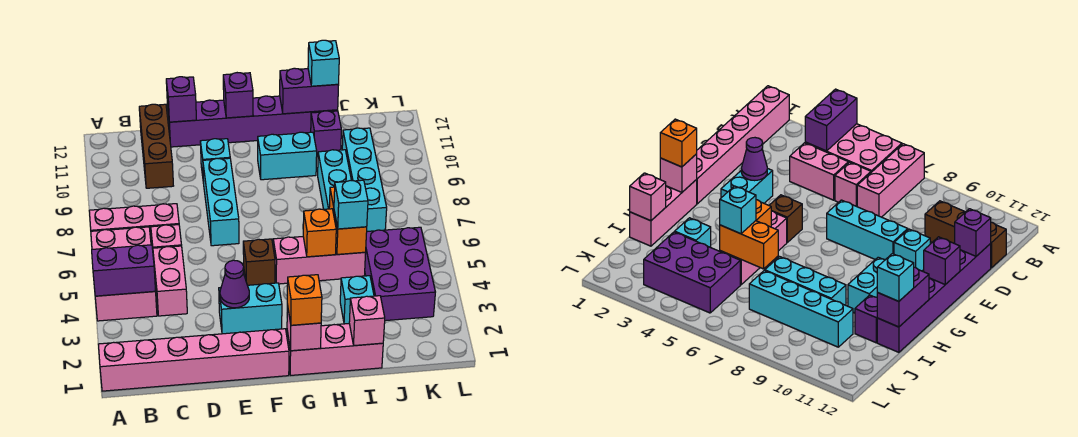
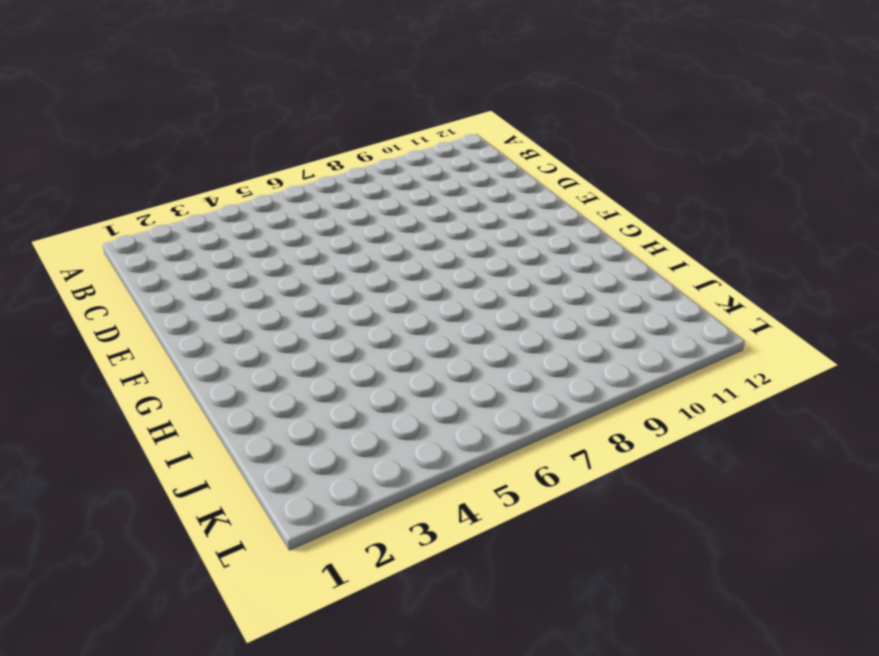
none -> pink brick A1:F1 level 1
none -> pink brick A4:B6 level 1
none -> pink brick A7:C7 level 1
none -> pink brick C4:C5 level 1

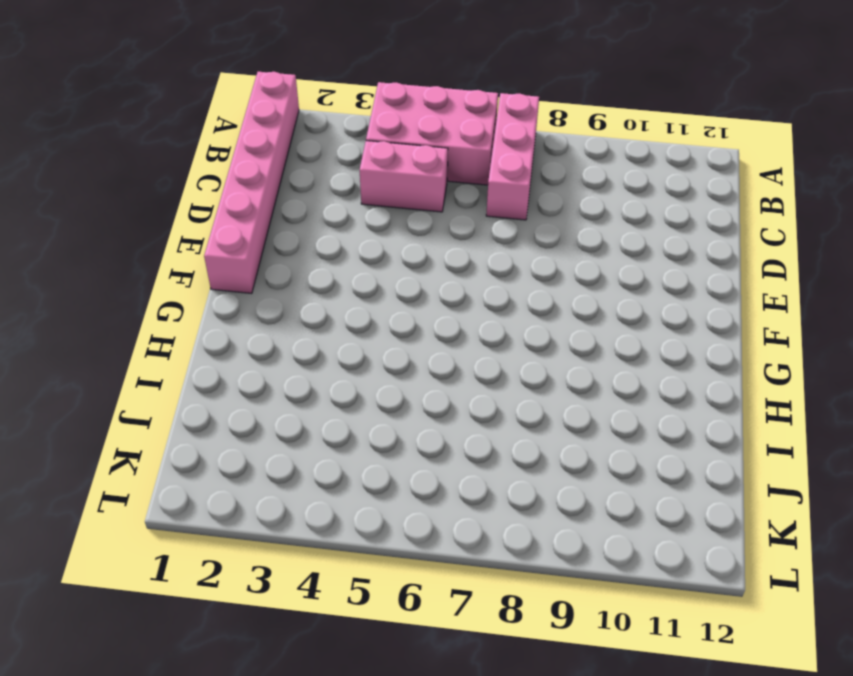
none -> pink brick C6 level 1
none -> brown brick C10:C12 level 1
none -> purple brick D12:I12 level 1
none -> cyan brick E3:F3 level 1

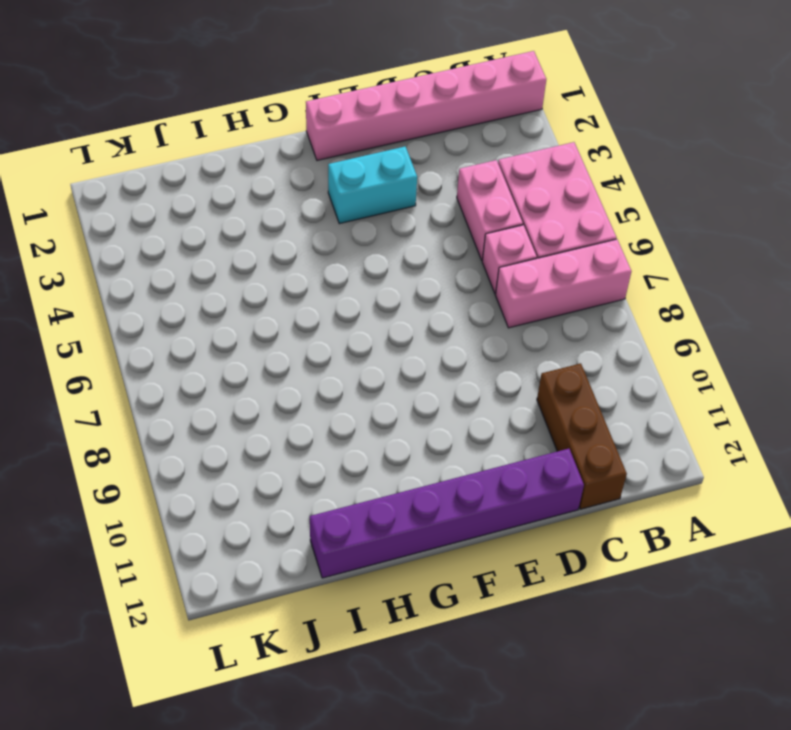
none -> cyan brick E7:E9 level 1
none -> cyan brick E10 level 1
none -> brown brick F5 level 1
none -> pink brick G1:I1 level 1

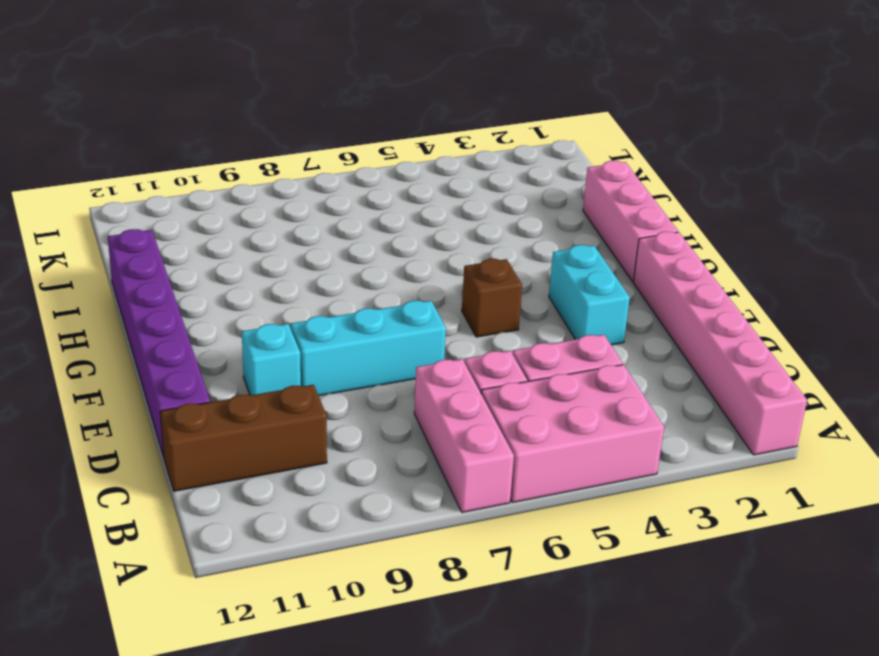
none -> pink brick G5:I5 level 1
none -> cyan brick G10:H10 level 1
none -> cyan brick I3 level 1
none -> cyan brick I7:I9 level 1

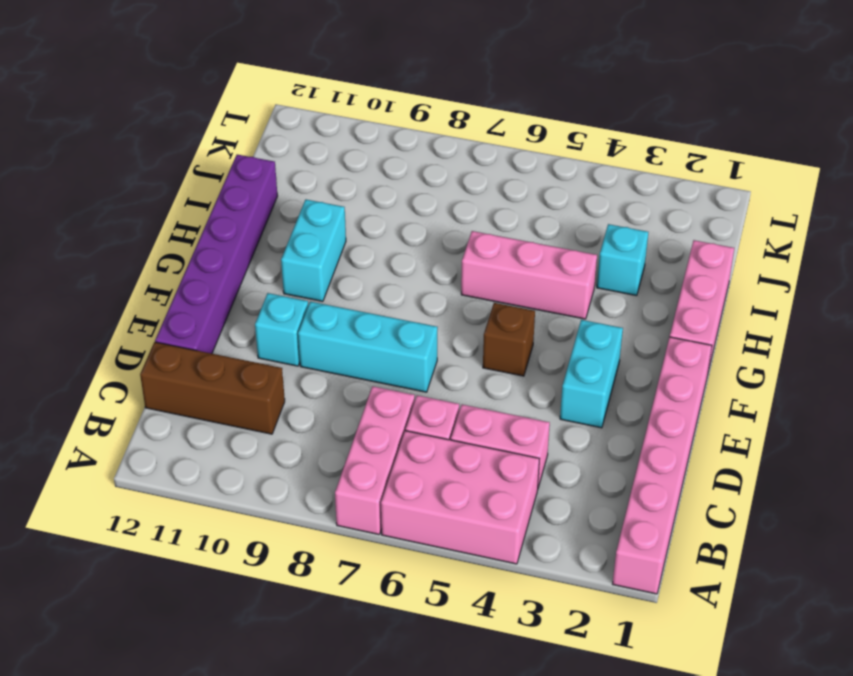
pink brick H4:H6 level 1 -> pink brick G5:I5 level 1
none -> cyan brick I7:I9 level 1
none -> purple brick I11 level 1
none -> purple brick J3:K5 level 1
none -> cyan brick J7:J10 level 1

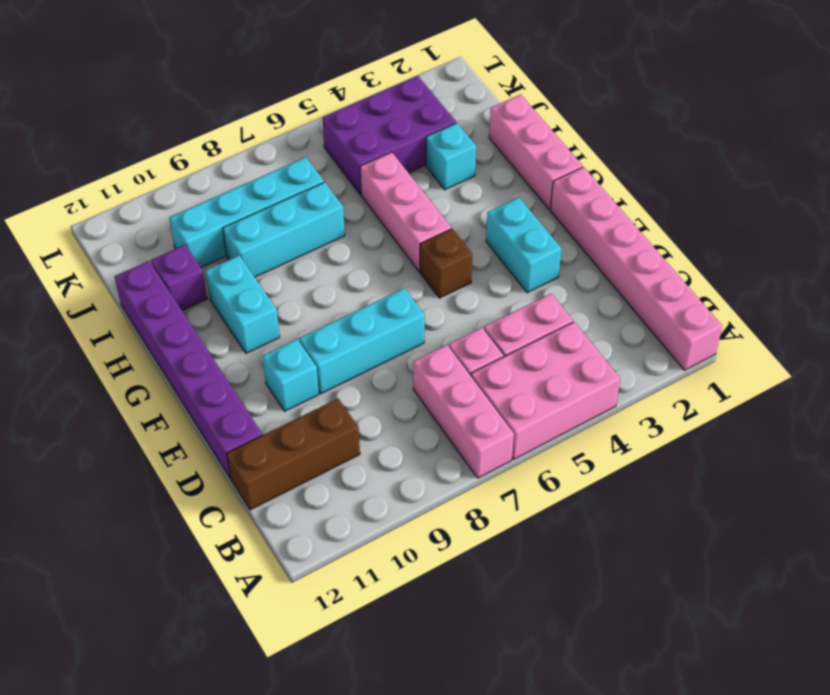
none -> purple brick A4:B4 level 2
none -> purple brick D12 level 2
none -> purple cone E3 level 2
none -> purple brick F12 level 2

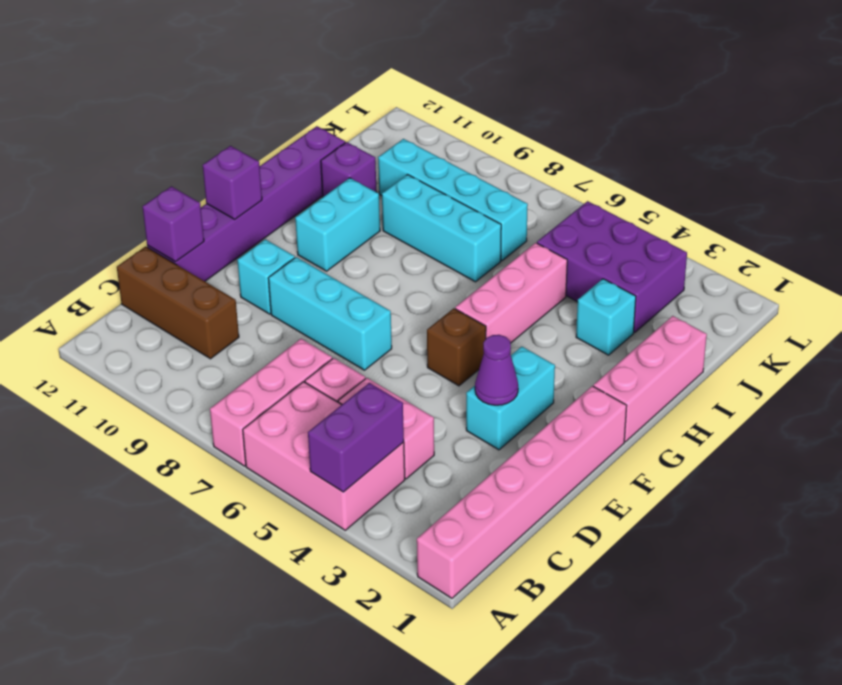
none -> pink brick G1 level 2
none -> orange brick H5 level 2
none -> purple brick H12:I12 level 2
none -> pink brick I1 level 2

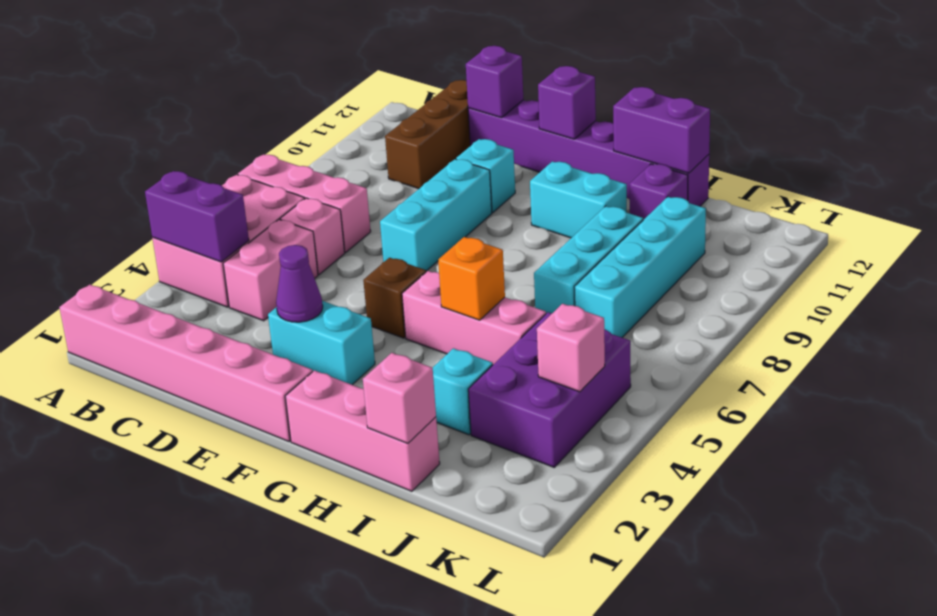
pink brick K4 level 2 -> pink brick G1 level 2
none -> orange brick I5:I6 level 2
none -> orange brick G1 level 3
none -> cyan brick I5 level 3
none -> cyan brick I12 level 3

